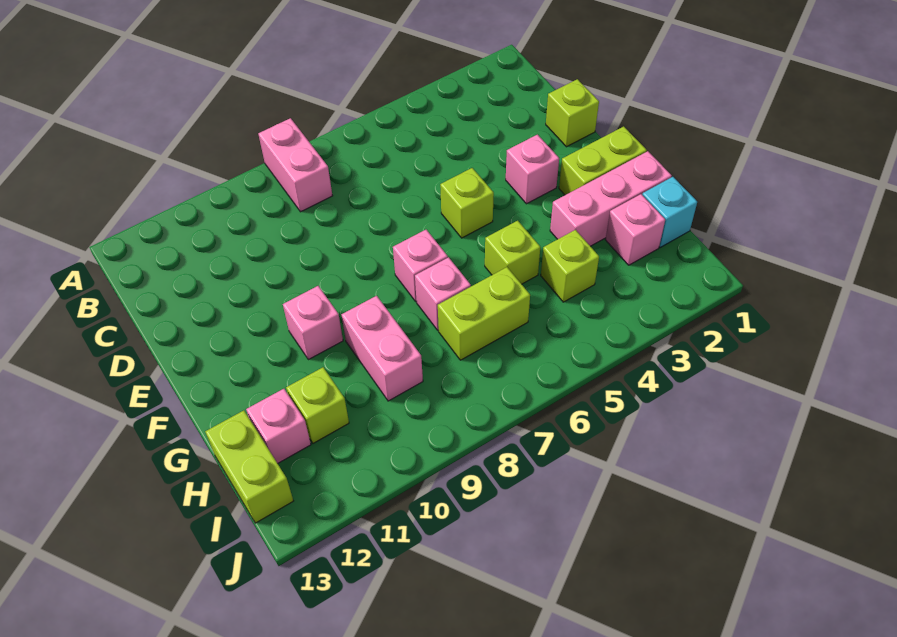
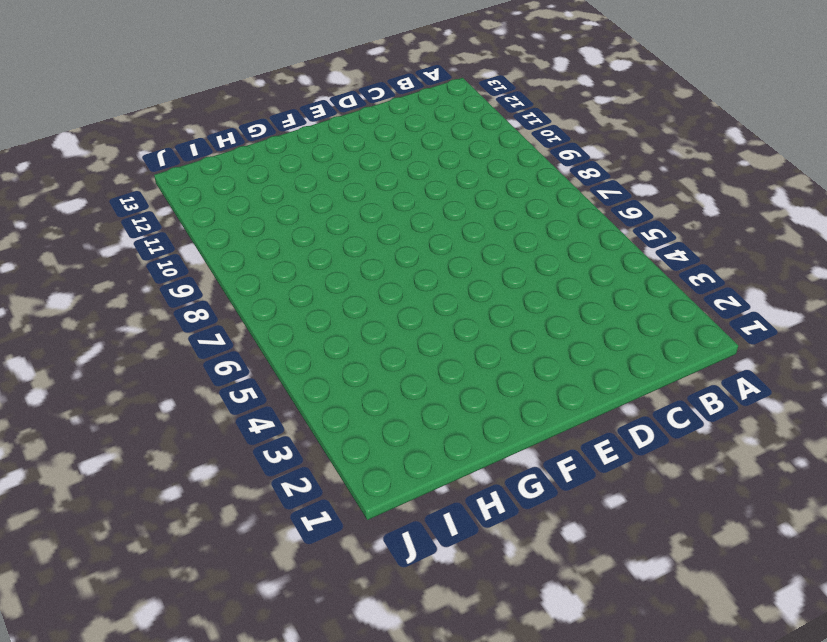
none -> pink brick A8:B8 level 1
none -> lime brick D1 level 1
none -> pink brick E3 level 1

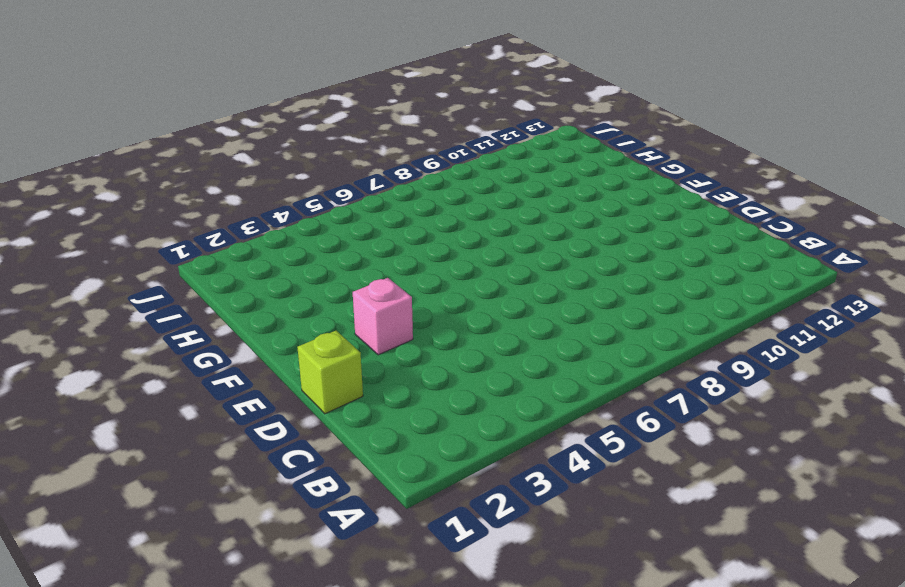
none -> pink brick A8:B8 level 1
none -> lime brick E5 level 1
none -> lime brick F1:F2 level 1

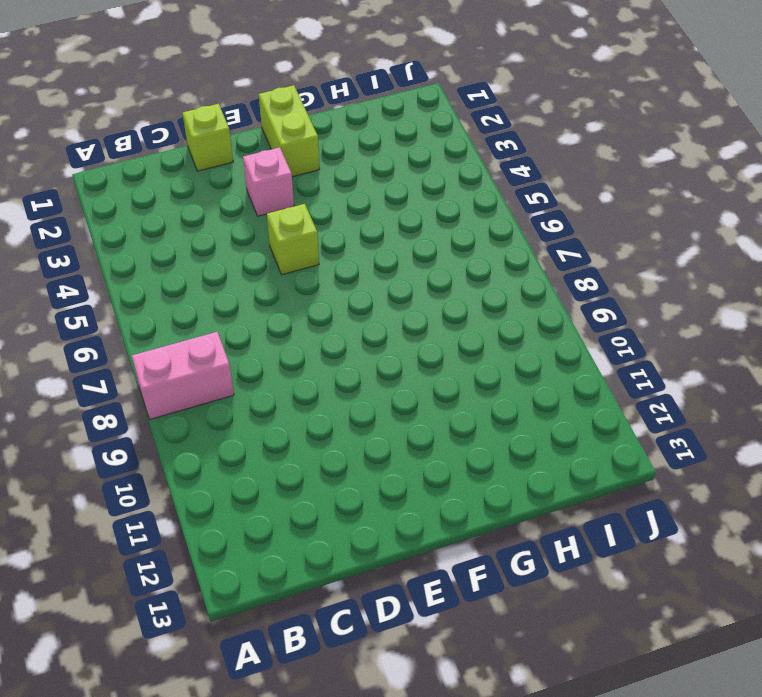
none -> pink brick F7 level 1
none -> pink brick F10 level 1
none -> pink brick G1:G3 level 1

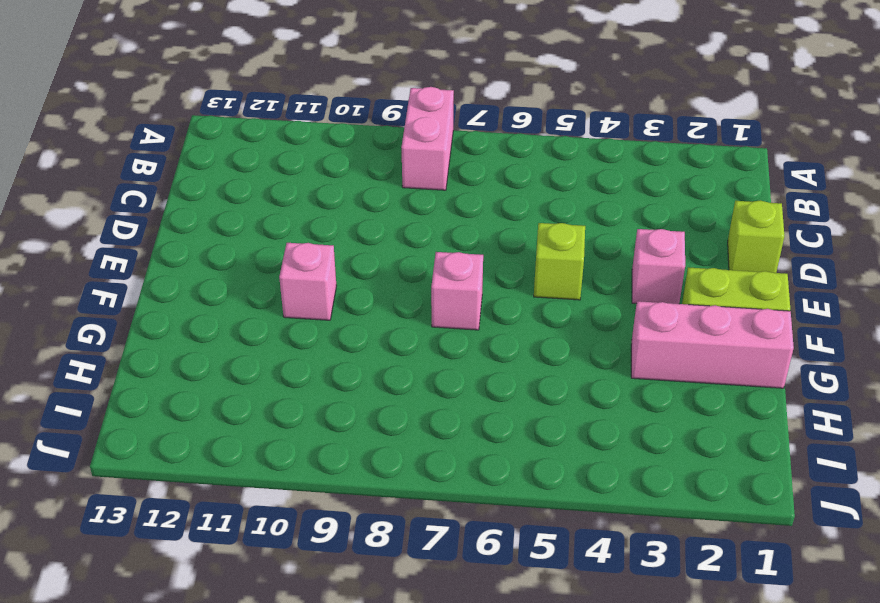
none -> lime brick G5 level 1
none -> pink brick G7 level 1
none -> pink brick G9:H9 level 1

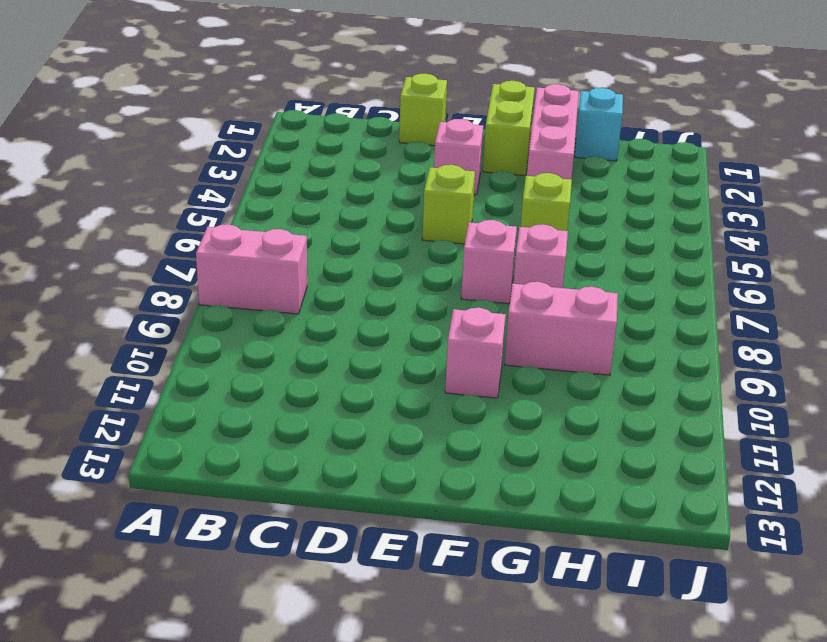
none -> pink brick H2 level 1
none -> lime brick H4 level 1
none -> lime brick H6:H7 level 1

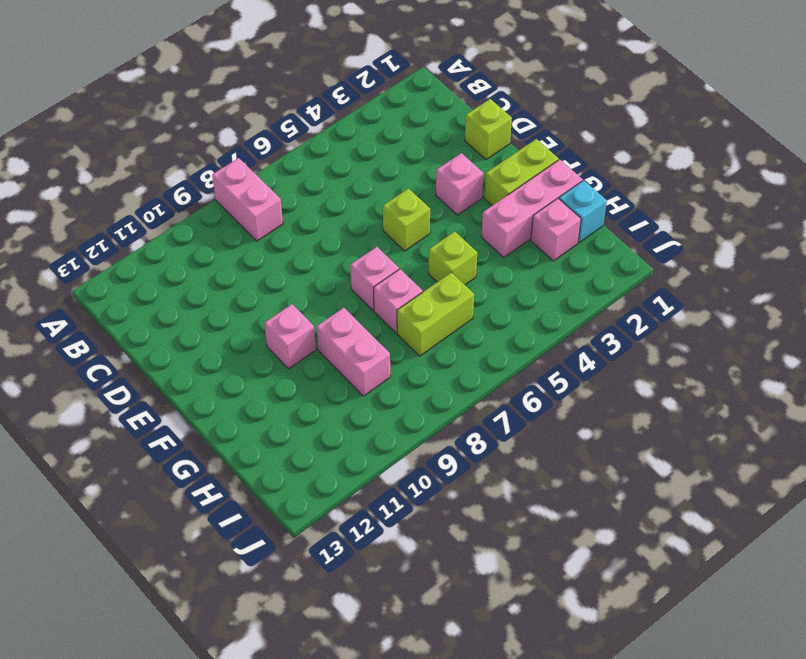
none -> lime brick H4 level 1
none -> lime brick H11 level 1
none -> pink brick H12 level 1

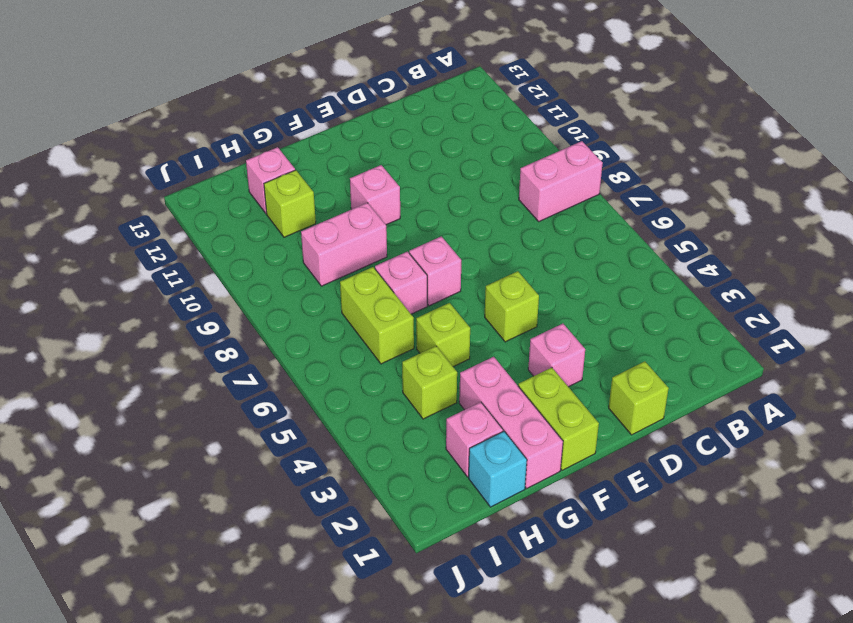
none -> lime brick H13:I13 level 1

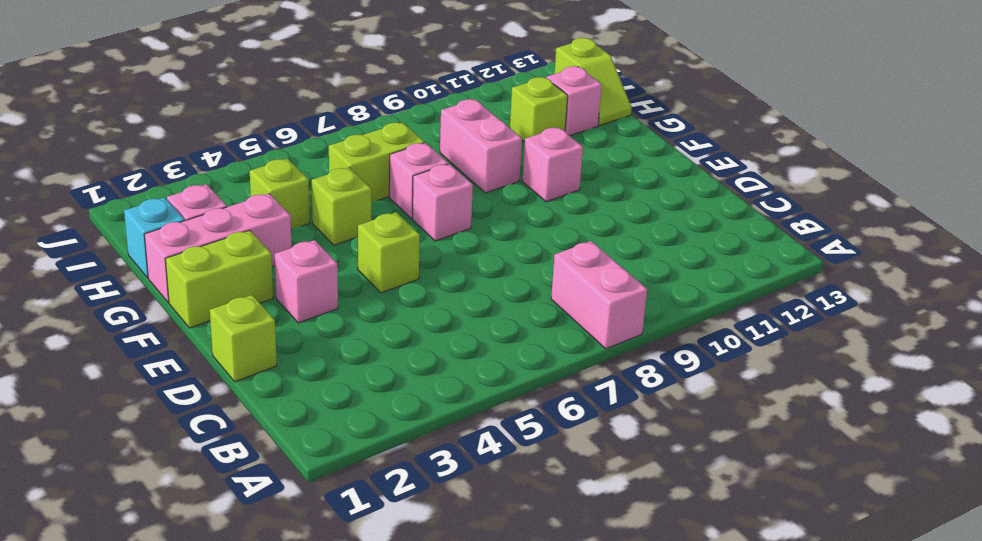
lime slope H13:I13 level 1 top I -> lime brick H13:I13 level 1

